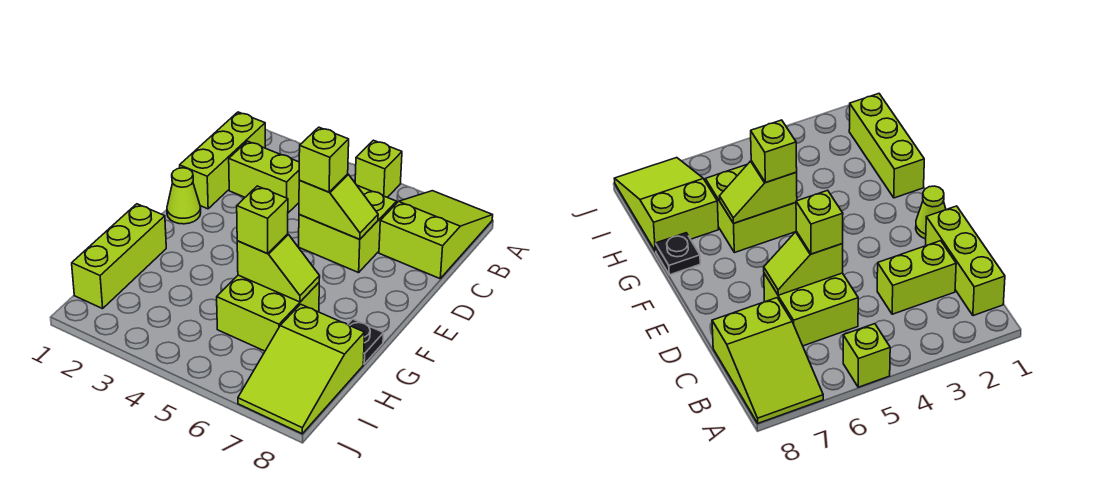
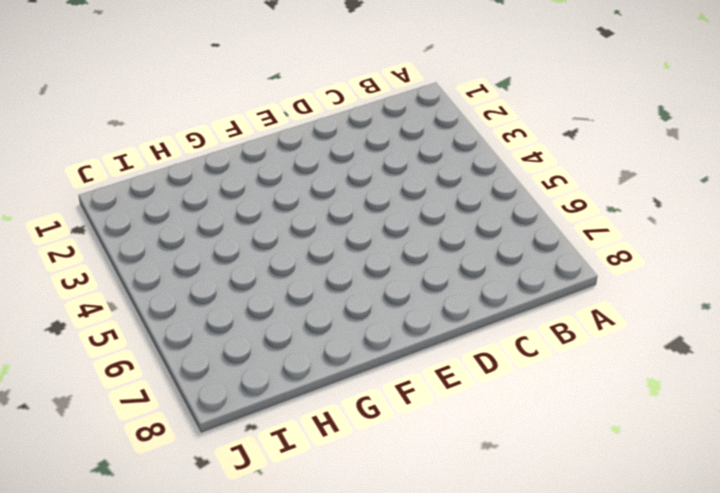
none -> lime brick A5 level 1
none -> lime slope A7:C8 level 1 top C
none -> lime brick B1:D1 level 1

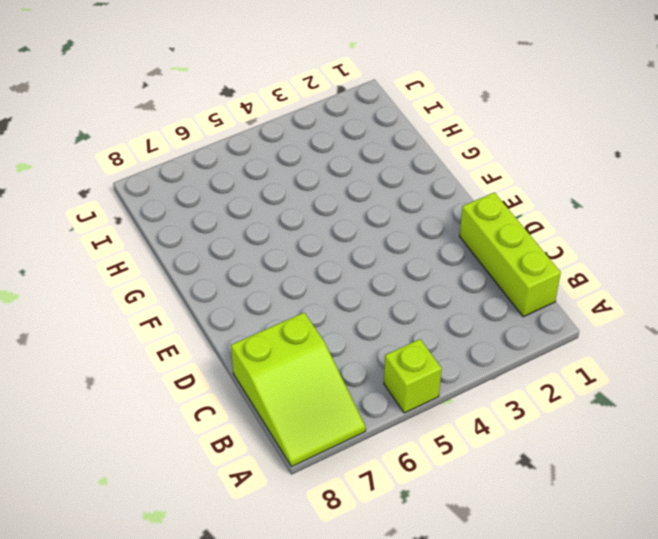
none -> lime brick C2:C3 level 1
none -> lime brick C5:D6 level 1
none -> lime cone E1 level 1

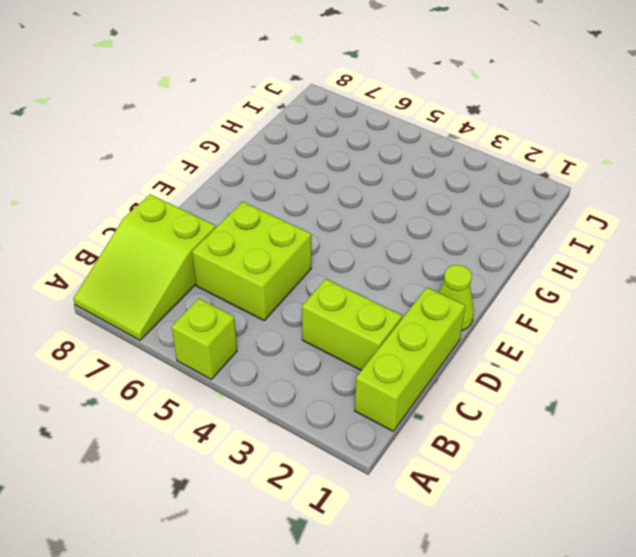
none -> lime brick G1:I1 level 1
none -> lime brick G5:H6 level 1
none -> black plate G8 level 1

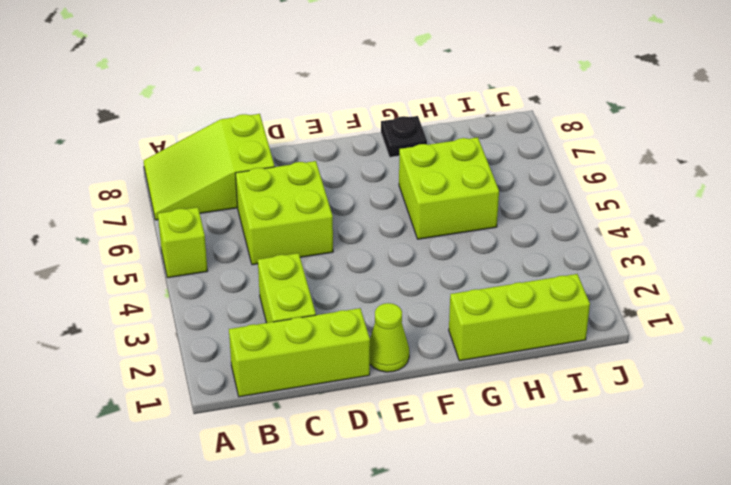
none -> lime slope H7:J8 level 1 top H
none -> lime slope D5:D6 level 2 top 5
none -> lime slope G5:G6 level 2 top 5

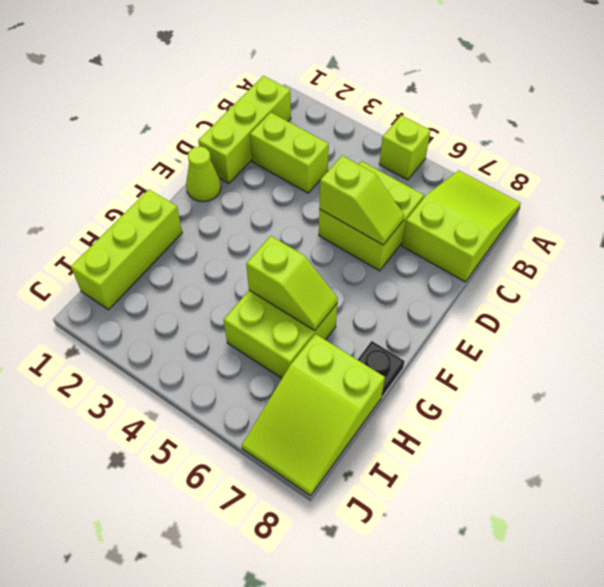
none -> lime brick D5 level 3
none -> lime brick G5 level 3

